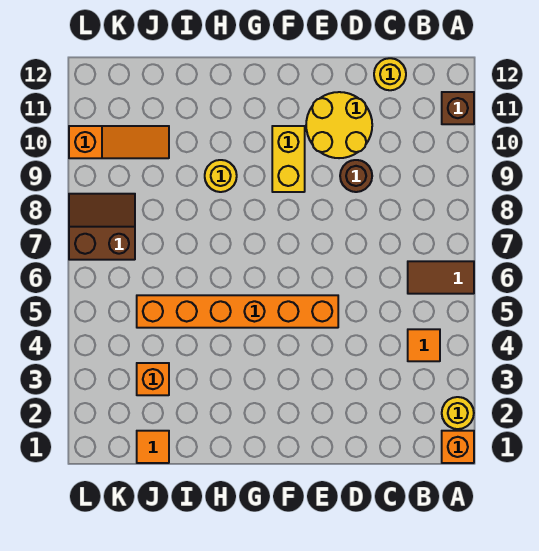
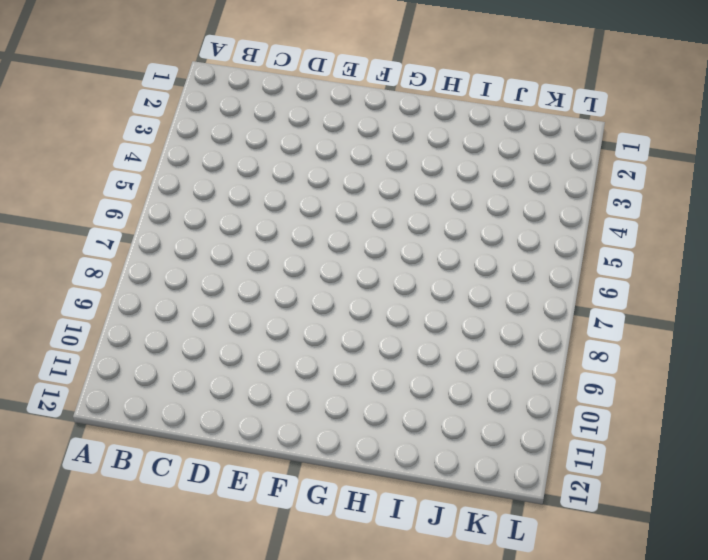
none -> orange brick A1 level 1
none -> yellow round brick A2 level 1
none -> brown tile A6:B6 level 1

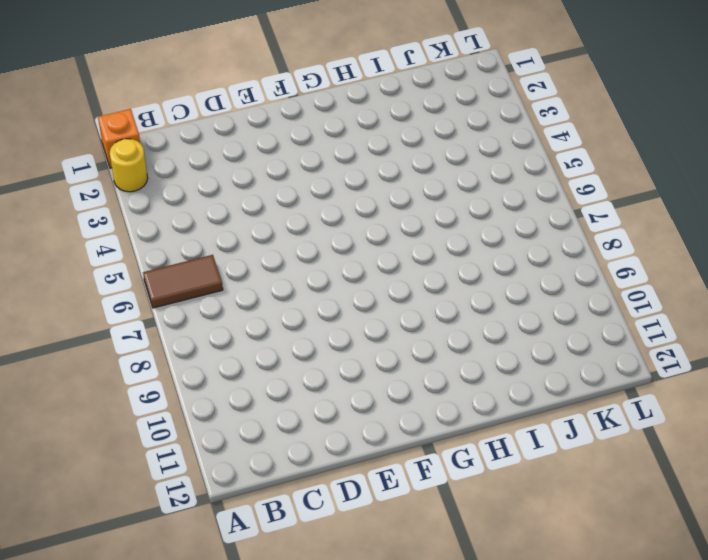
none -> brown brick A11 level 1
none -> orange tile B4 level 1
none -> yellow round brick C12 level 1

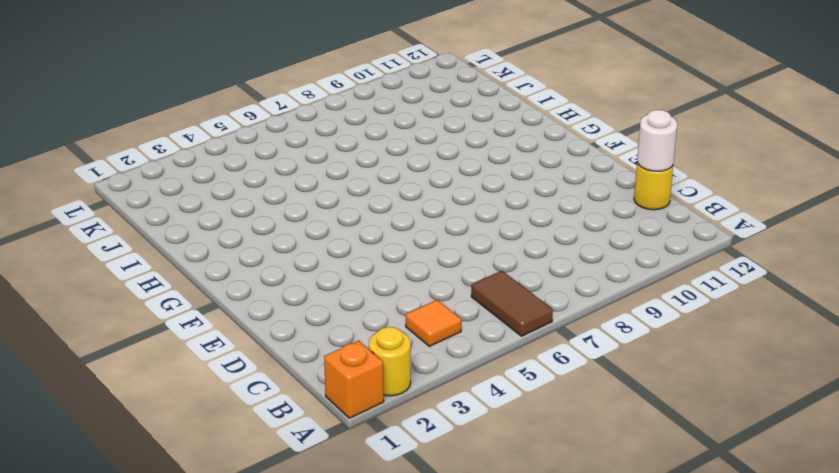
white round brick C12 level 2 -> none
none -> brown brick A11 level 1
none -> brown round brick D9 level 1
none -> yellow round brick D10:E11 level 1

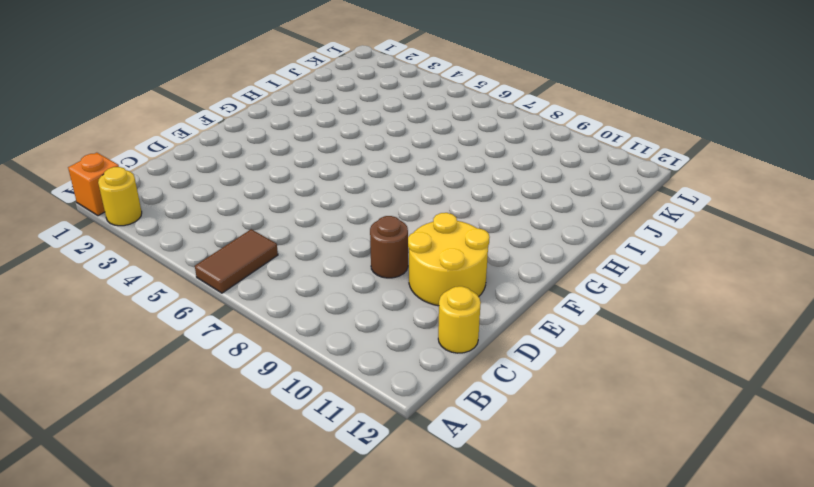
none -> brown brick A11 level 1
none -> orange tile B4 level 1
none -> orange brick E5:J5 level 1

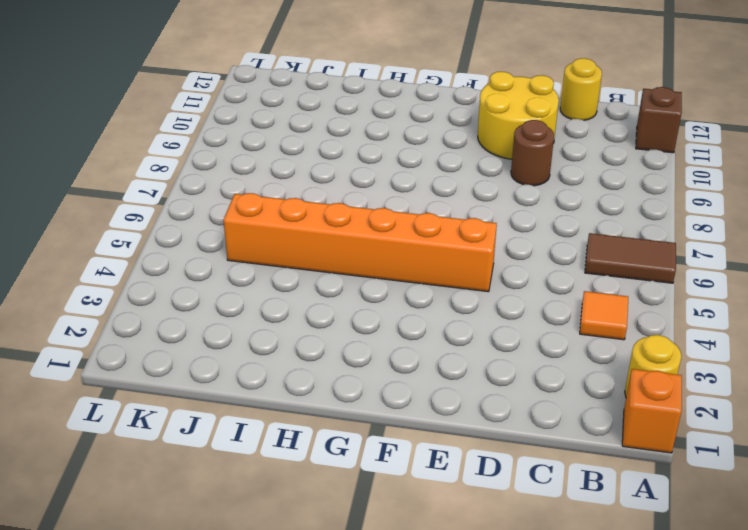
none -> yellow brick F9:F10 level 1
none -> yellow round brick H9 level 1
none -> orange tile J1 level 1

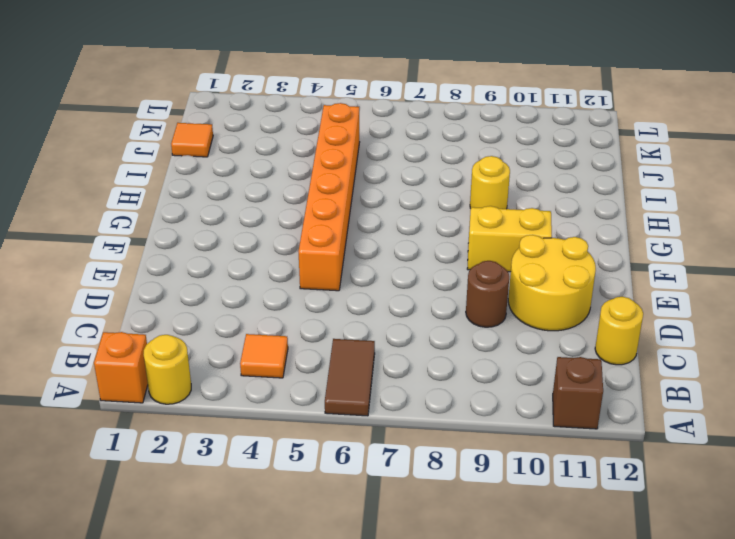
none -> orange brick J3 level 1
none -> orange slope J10:L10 level 1 top L
none -> brown slope K7:L8 level 1 top 7

